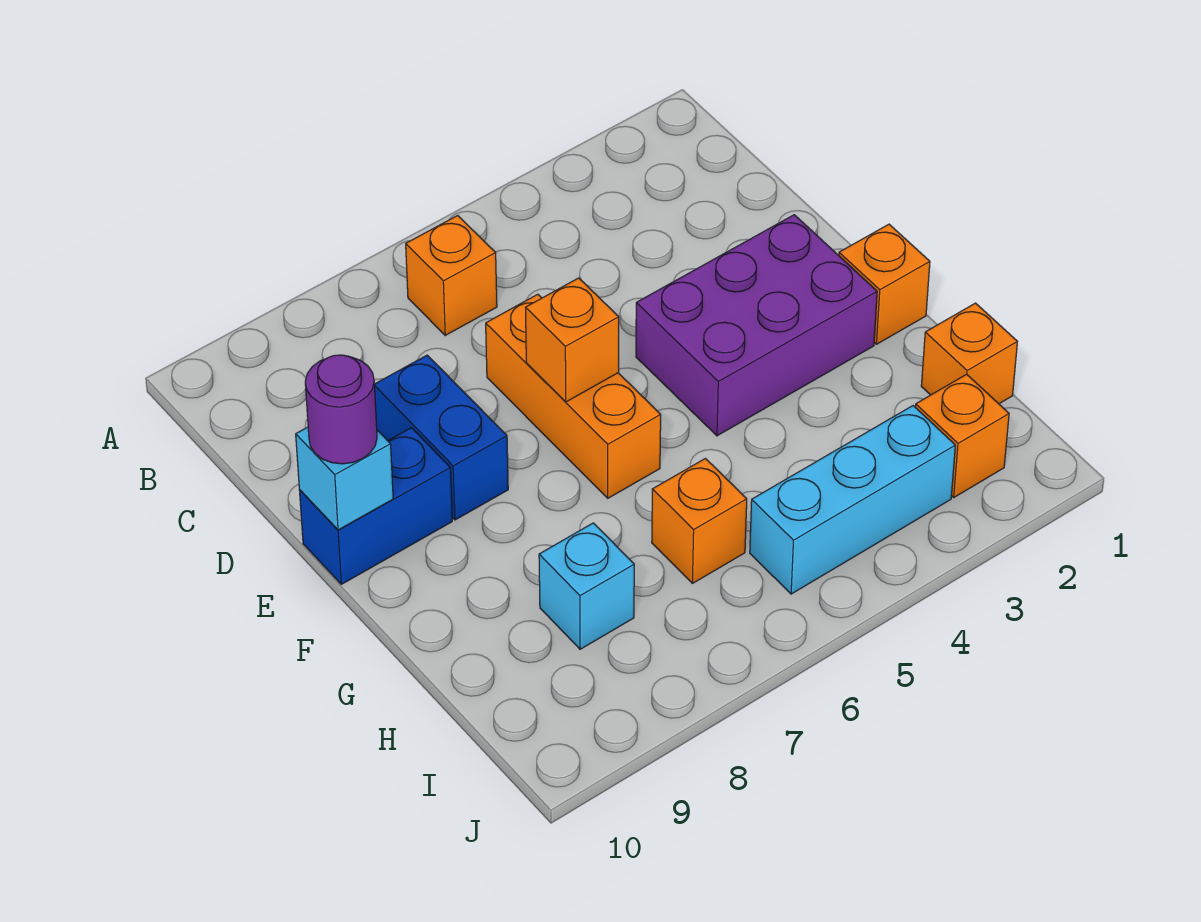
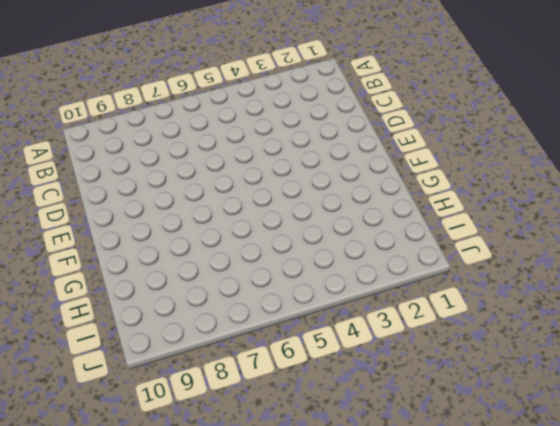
none -> orange brick B6 level 1
none -> orange brick D6:F6 level 1
none -> blue brick D8:E8 level 1

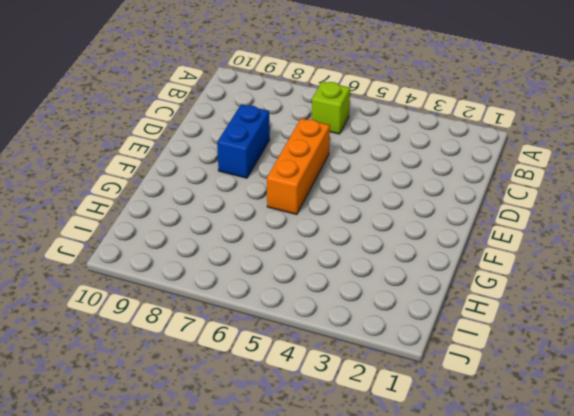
lime brick B6 level 1 -> orange brick B6 level 1
none -> purple brick E2:F4 level 1
none -> blue brick E9:E10 level 1
none -> orange brick F1 level 1

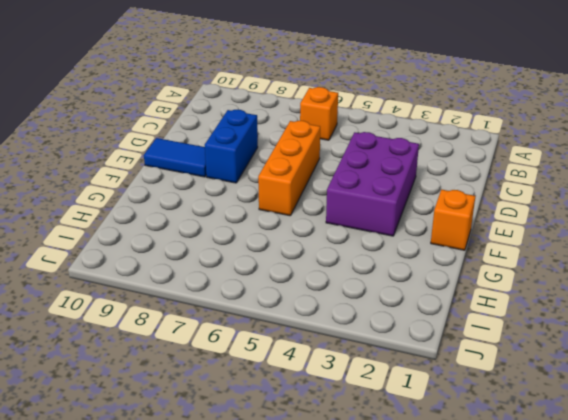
purple brick D3:F4 level 1 -> purple brick E2:F4 level 1
blue tile E9:E10 level 1 -> blue brick E9:E10 level 1
none -> orange brick H1 level 1
none -> orange brick H6 level 1
none -> cyan brick H8 level 1

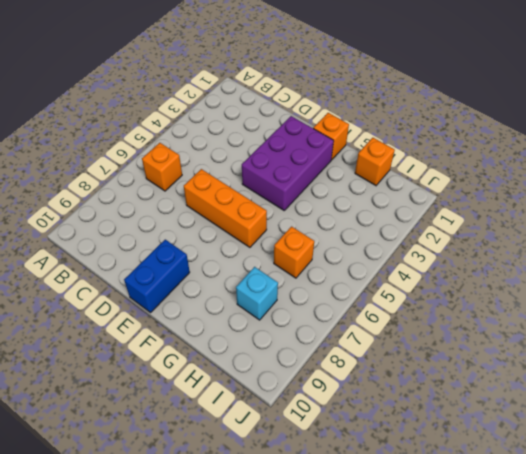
none -> blue brick D8:E8 level 1
none -> orange brick I2 level 1
none -> cyan brick I3:I5 level 1

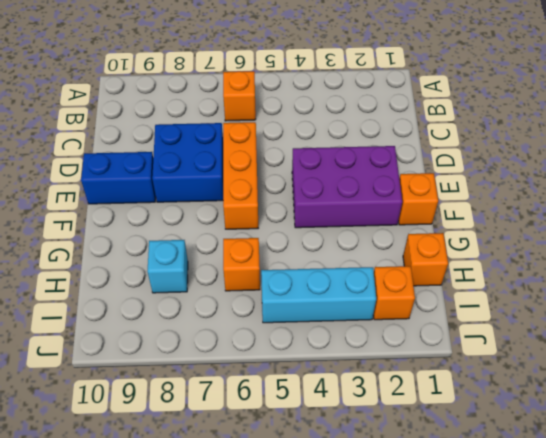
blue brick D7:E8 level 1 -> blue brick D8:E8 level 1
none -> orange brick E6 level 2
none -> cyan brick E10 level 2
none -> purple round brick E10 level 3

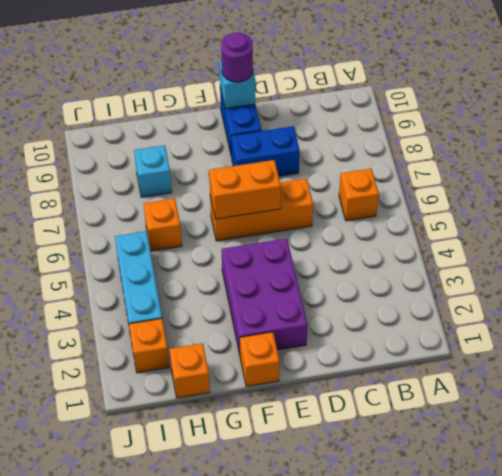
orange brick E6:F6 level 2 -> orange brick E6 level 2

